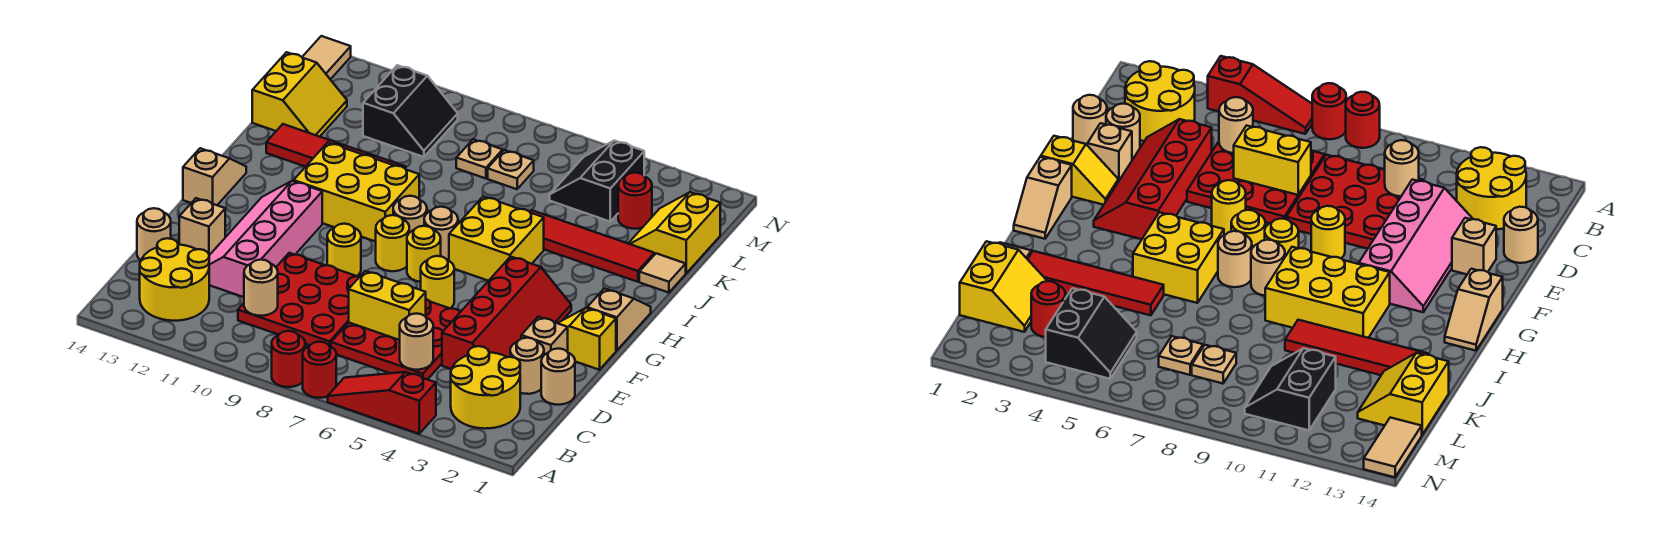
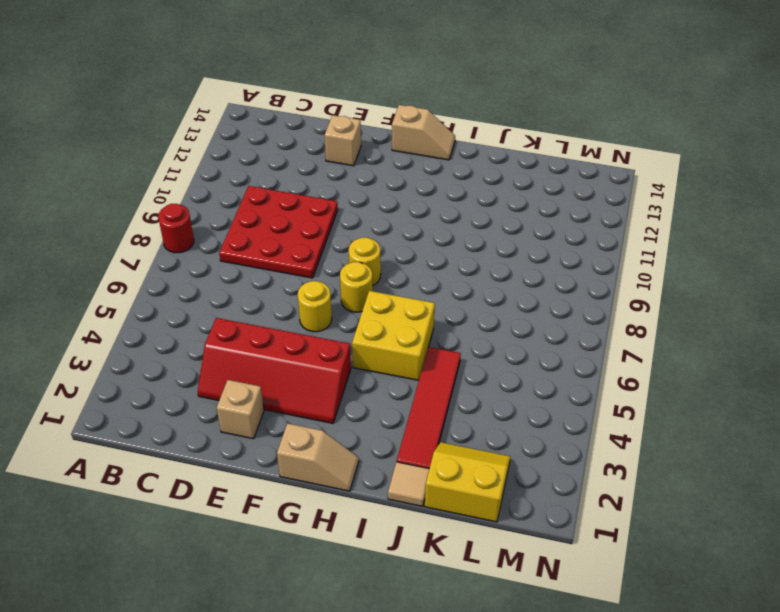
none -> red slope A4:A6 level 1 top 4
none -> red round brick A7 level 1
none -> yellow round brick B2:C3 level 1
none -> yellow round brick B12:C13 level 1

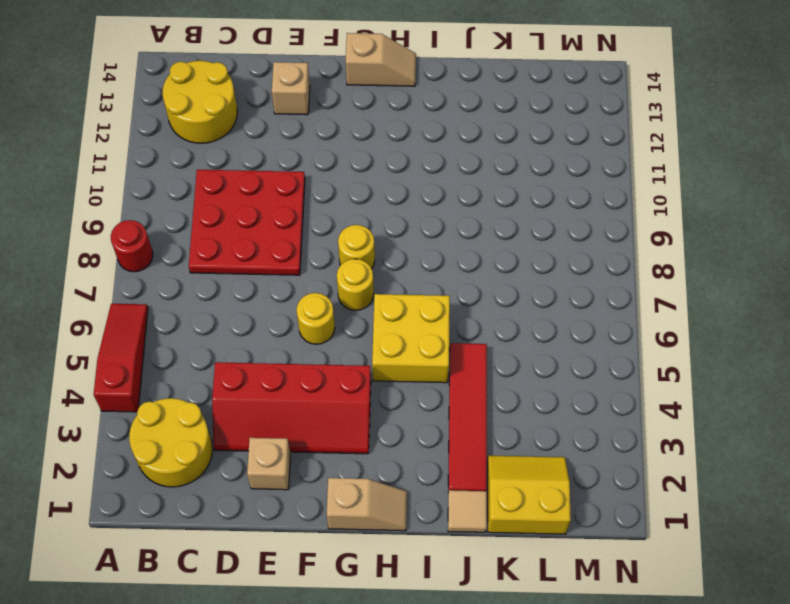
none -> red round brick A7 level 1
none -> red plate C5:E7 level 1
none -> tan round brick D1 level 1
none -> tan round brick D2 level 1

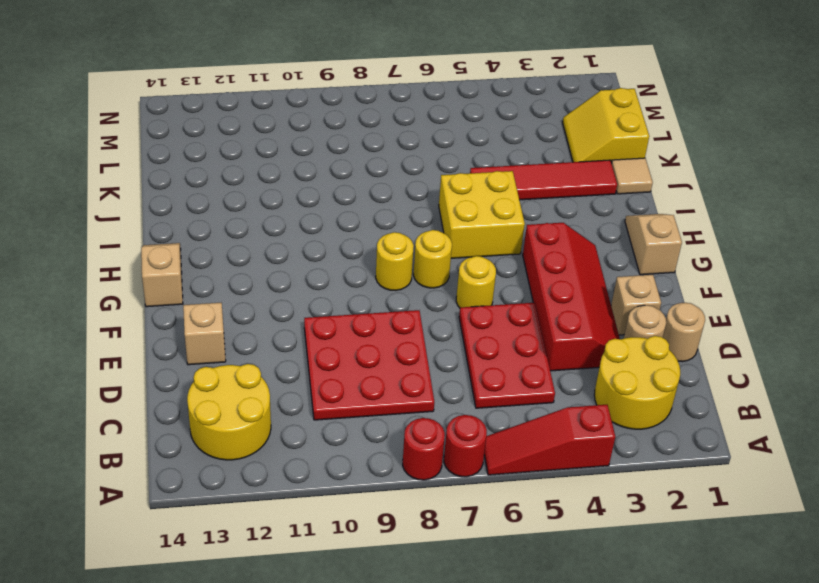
red plate C5:E6 level 1 -> red plate C5:E7 level 1
none -> pink slope D11:G12 level 1 top 11
none -> tan round brick D14 level 1
none -> yellow slope F1:F2 level 1 top 1
none -> yellow round brick F9 level 1

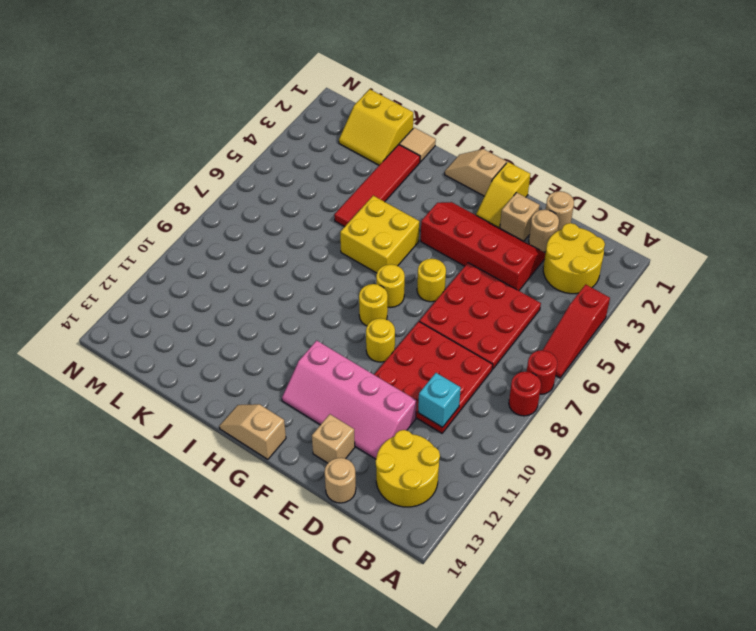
cyan brick C10 level 2 -> tan round brick C10 level 2
none -> tan round brick H7 level 1
none -> tan round brick H8 level 1
none -> yellow brick H9:I11 level 1
none -> red tile J10:J13 level 1

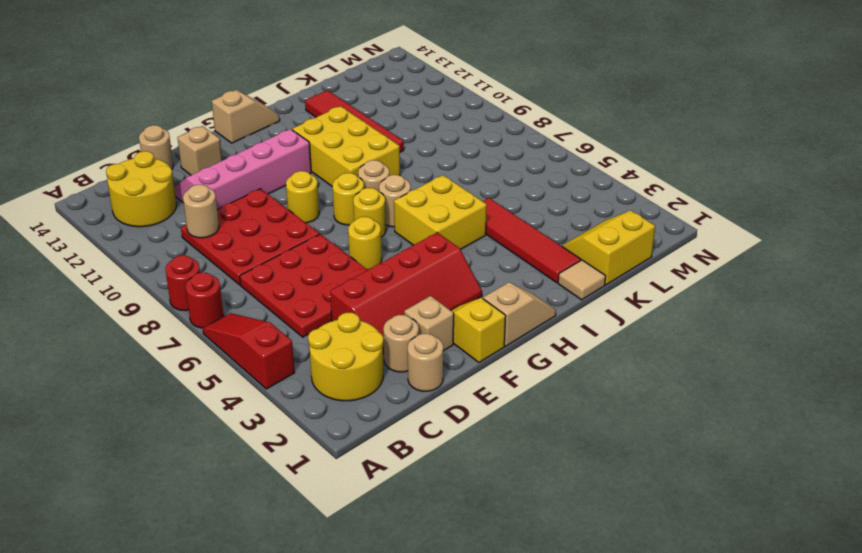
none -> yellow slope K13:L14 level 1 top 14
none -> red round brick L3 level 1
none -> black slope L4:M5 level 1 top 4
none -> tan plate L7 level 1

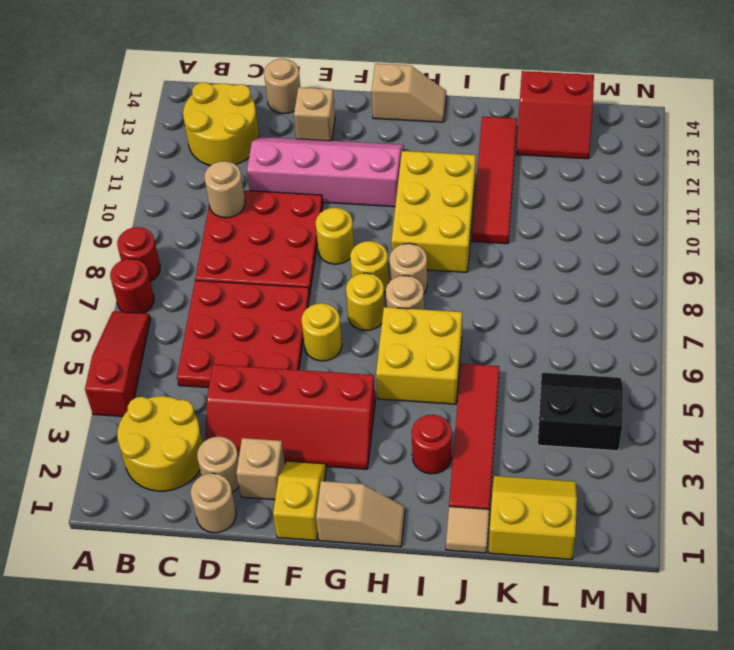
red round brick I3 level 1 -> red round brick L3 level 1
red slope K13:L14 level 1 top 14 -> yellow slope K13:L14 level 1 top 14
none -> tan plate L7 level 1
none -> tan plate L8 level 1
none -> black slope L10:M11 level 1 top 11
none -> tan tile M14:N14 level 1

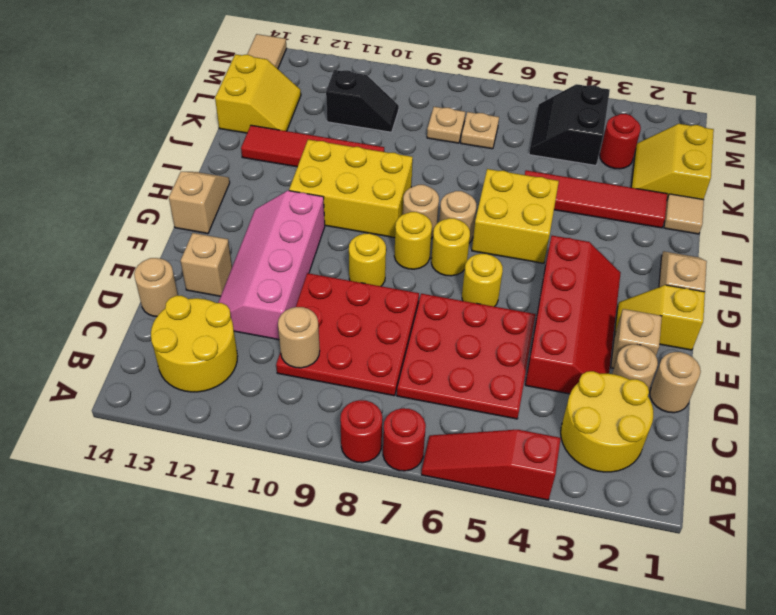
black slope L10:L11 level 1 top 11 -> black slope L10:M11 level 1 top 11
none -> tan round brick C5 level 2
none -> yellow brick D6:D7 level 2

